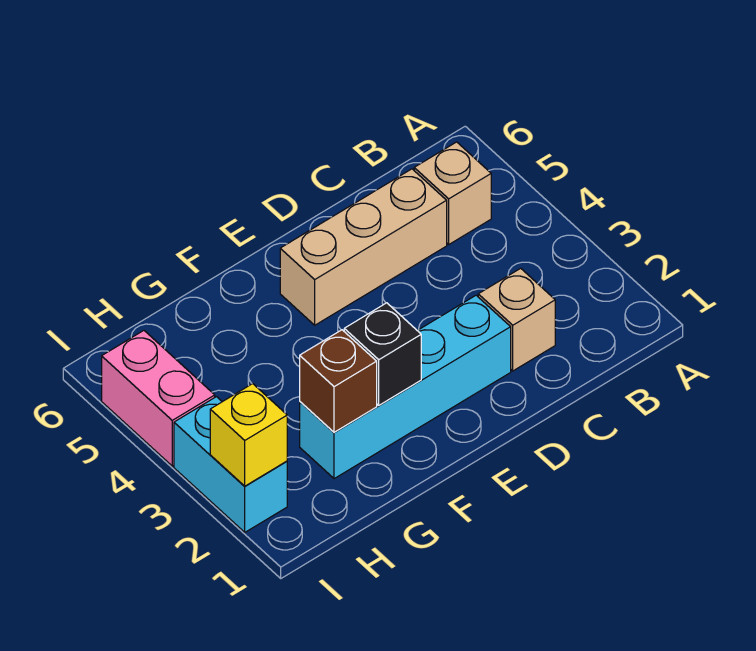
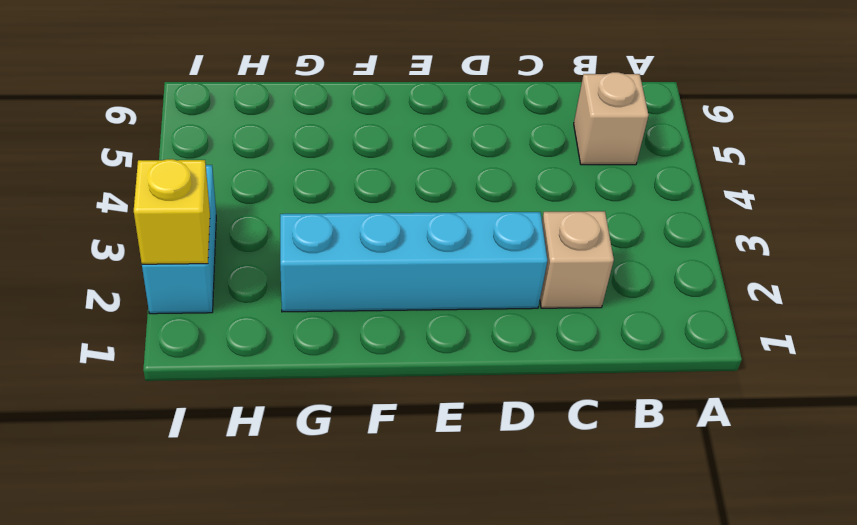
none -> tan brick C5:E5 level 1
none -> pink brick I4:I5 level 1

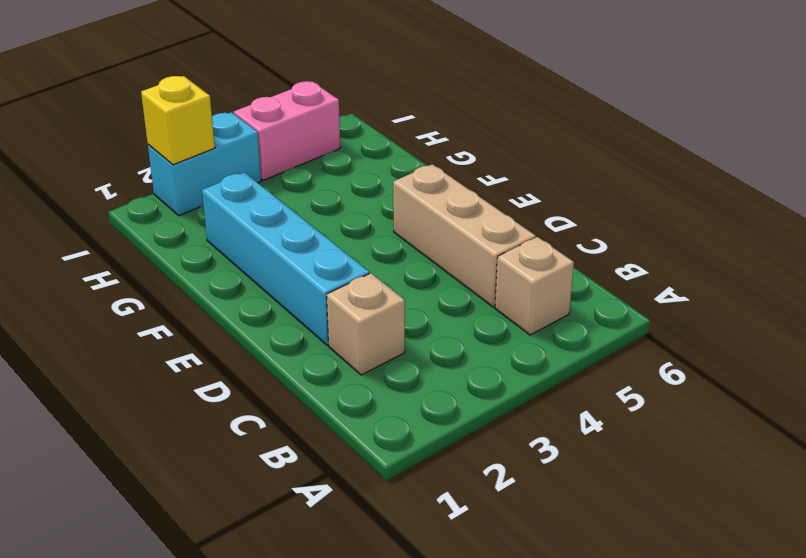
none -> black brick F2 level 2
none -> brown brick G2 level 2

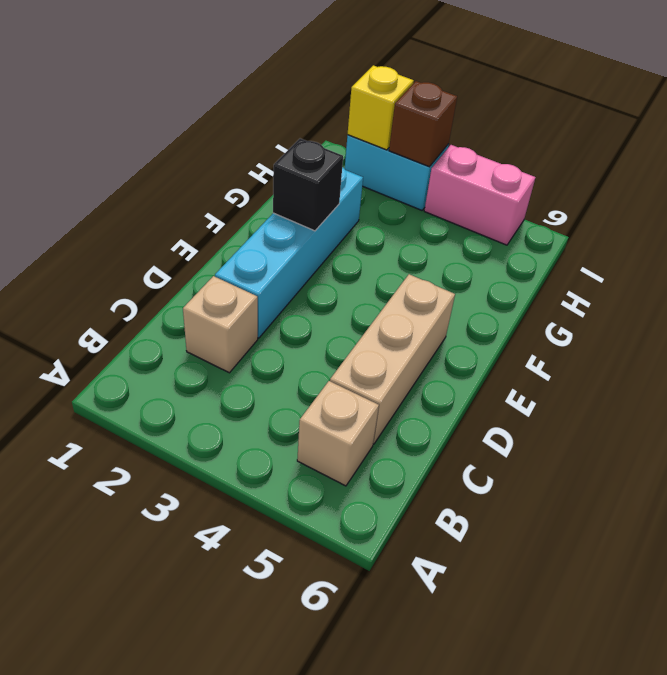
brown brick I3 level 2 -> brown brick G2 level 2

